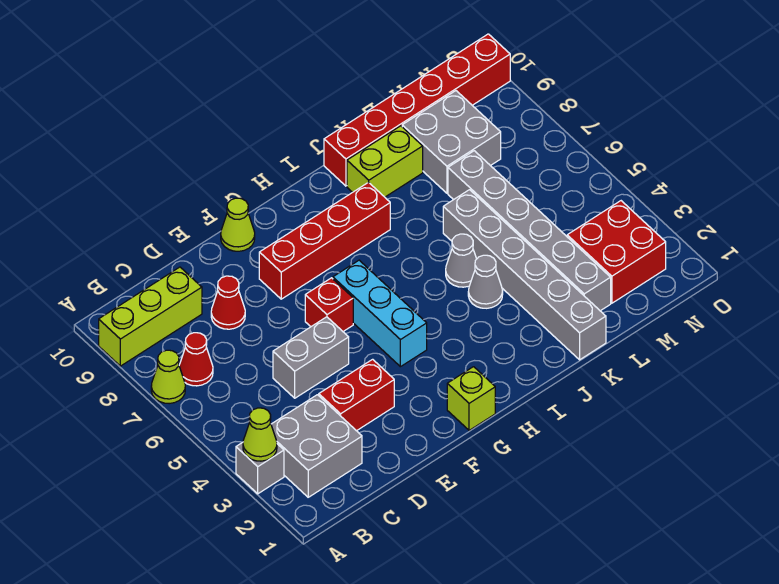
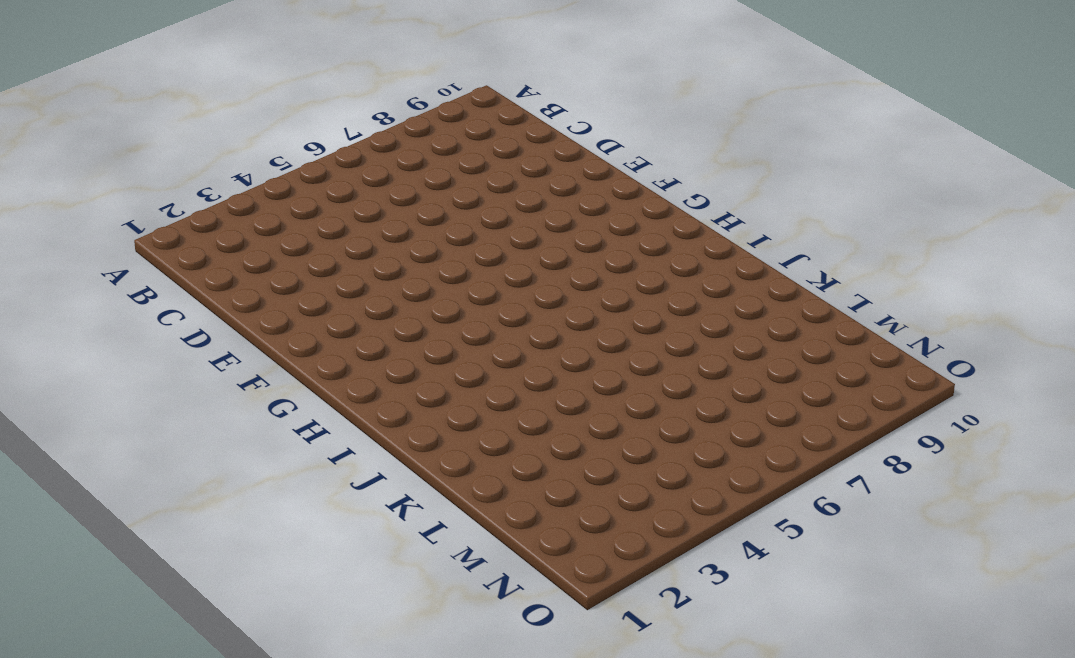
none -> grey brick A3 level 1
none -> lime cone A7 level 1
none -> lime brick A9:C9 level 1

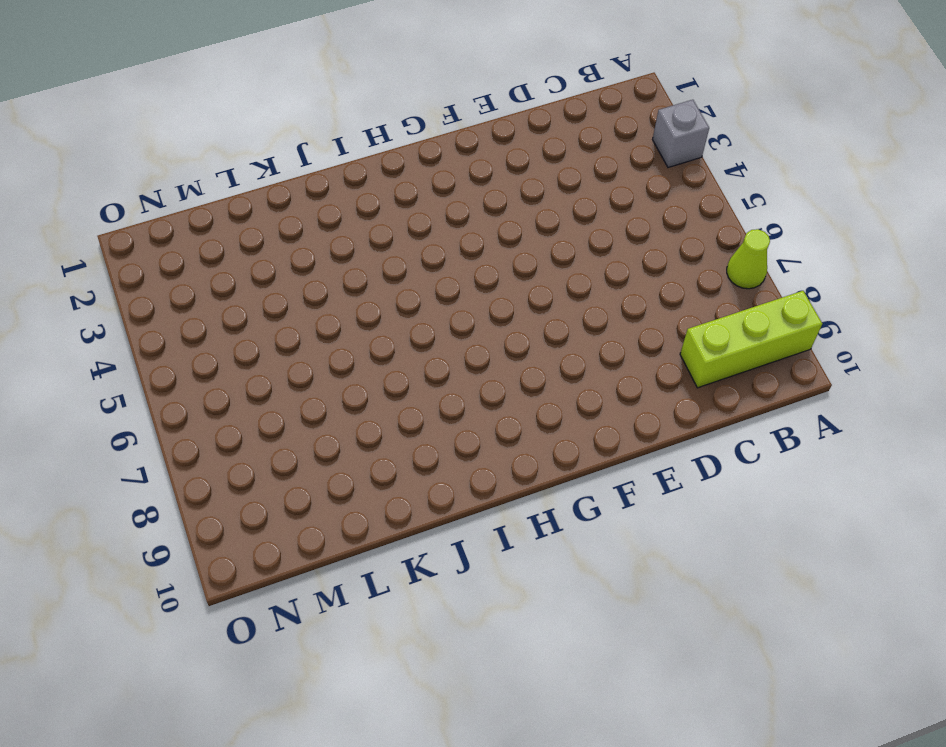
none -> grey brick B2:C3 level 1
none -> red cone B7 level 1
none -> red brick D3:E3 level 1

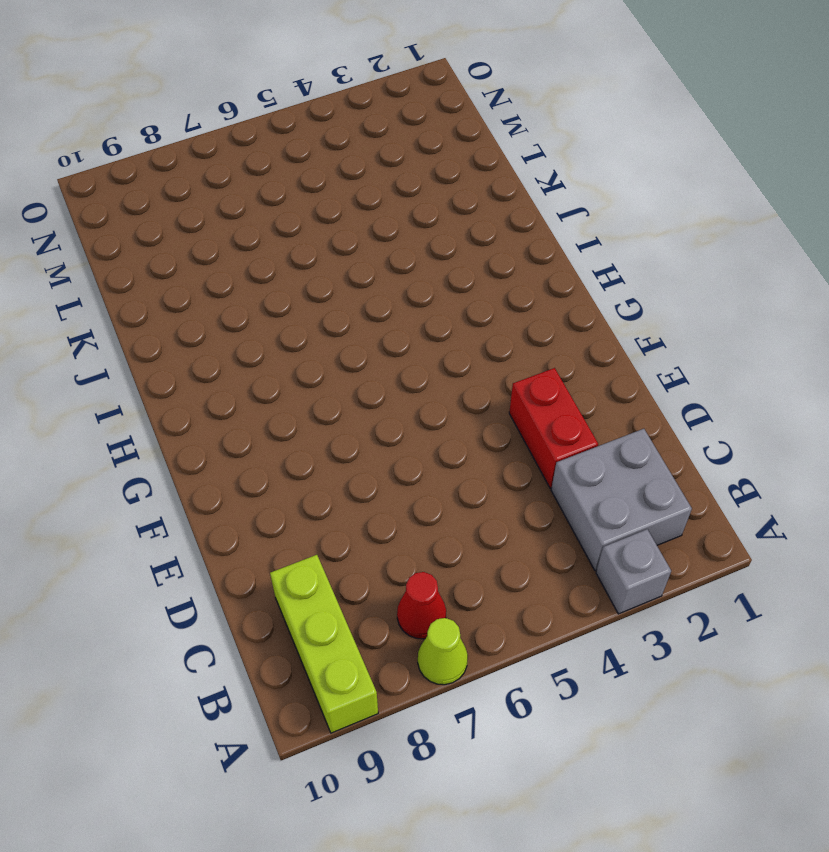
none -> grey brick D5:E5 level 1
none -> red cone D8 level 1
none -> red brick F6 level 1

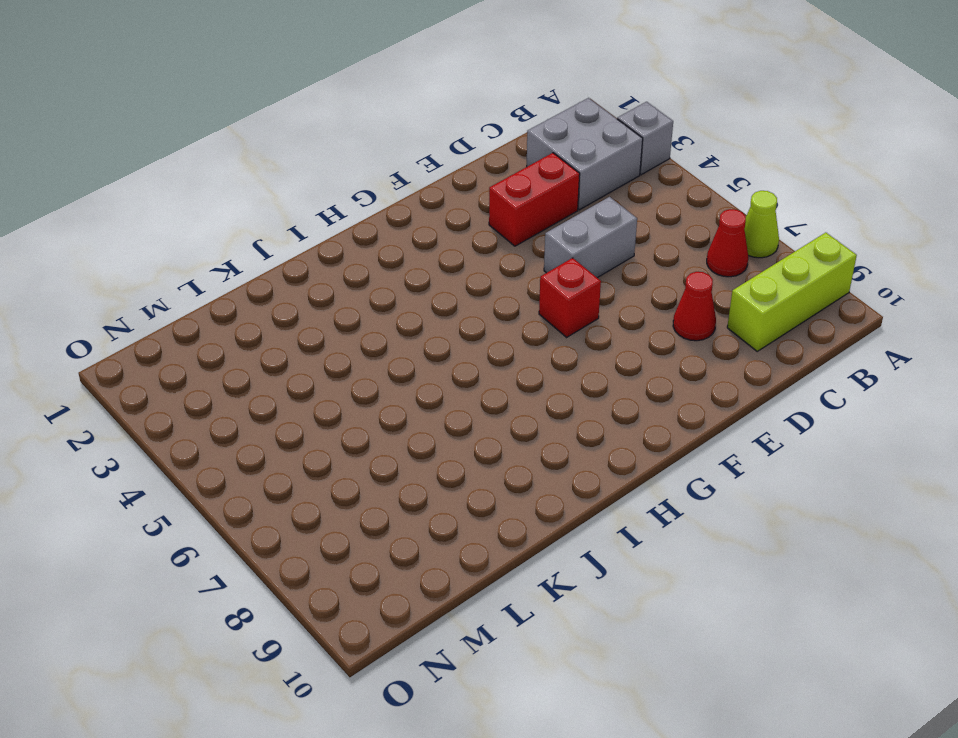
none -> red brick F8:I8 level 1
none -> lime cone F10 level 1
none -> lime brick G1 level 1

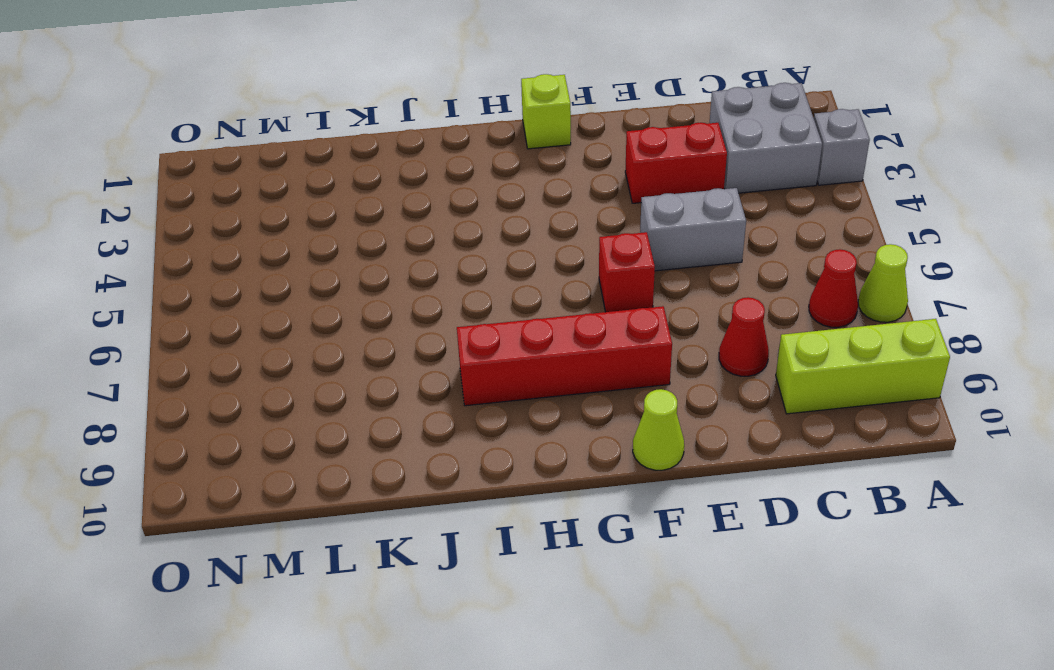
none -> cyan brick G4:G6 level 1
none -> grey cone J4 level 1
none -> grey cone J5 level 1

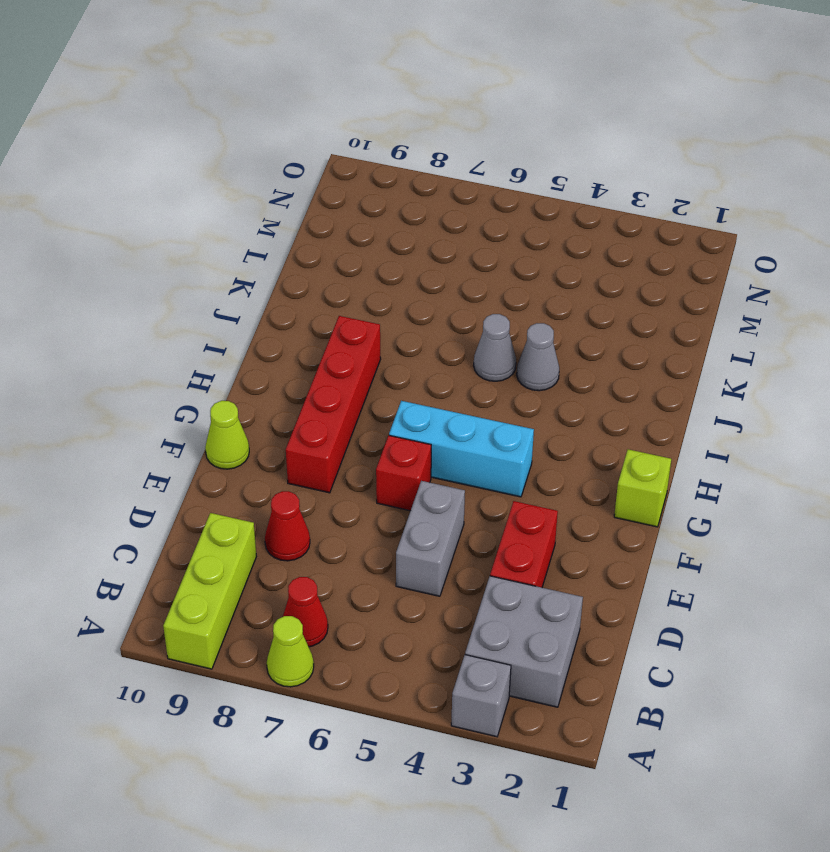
none -> lime brick J9:K9 level 1
none -> red brick J10:O10 level 1
none -> grey brick K1:K6 level 1

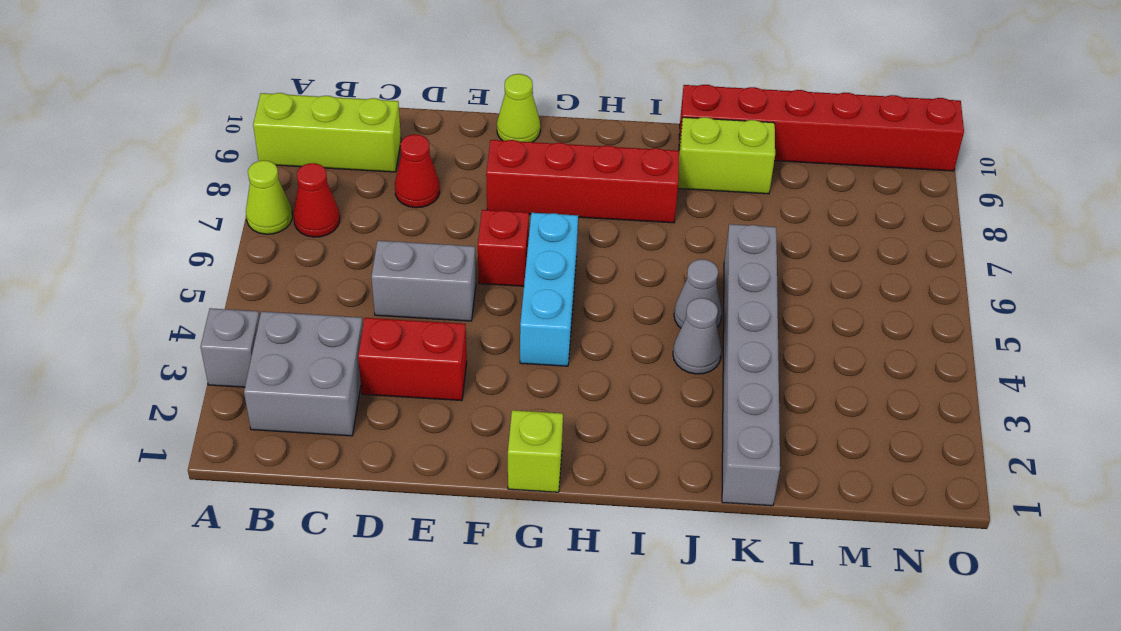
none -> grey brick L2:L7 level 1
none -> grey brick L8:M9 level 1
none -> red brick M2:N3 level 1

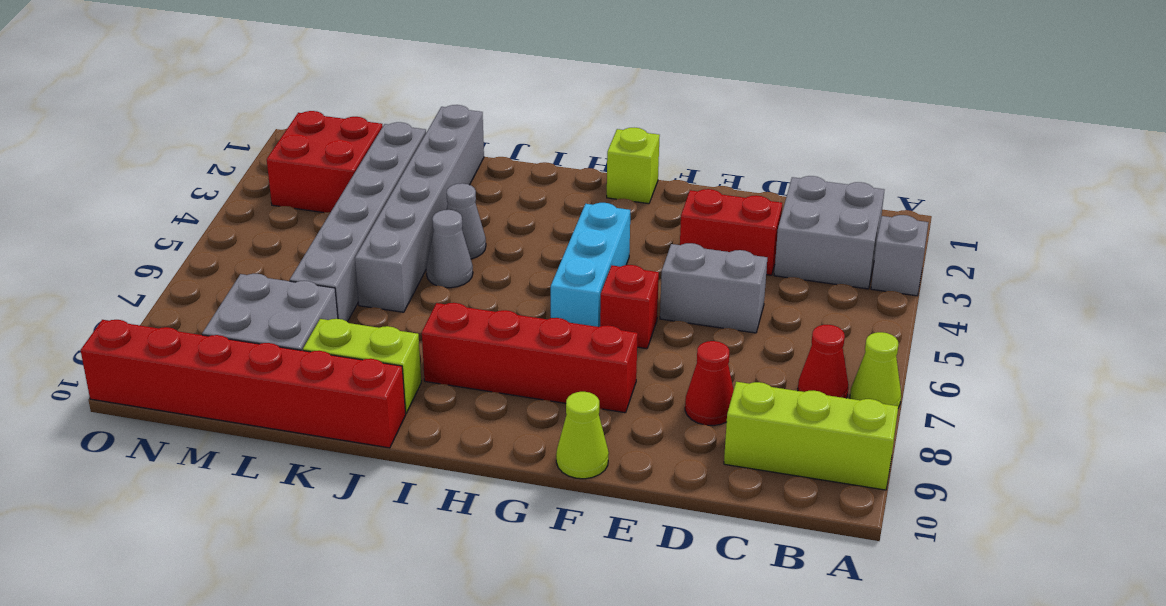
none -> lime cone A3 level 2

